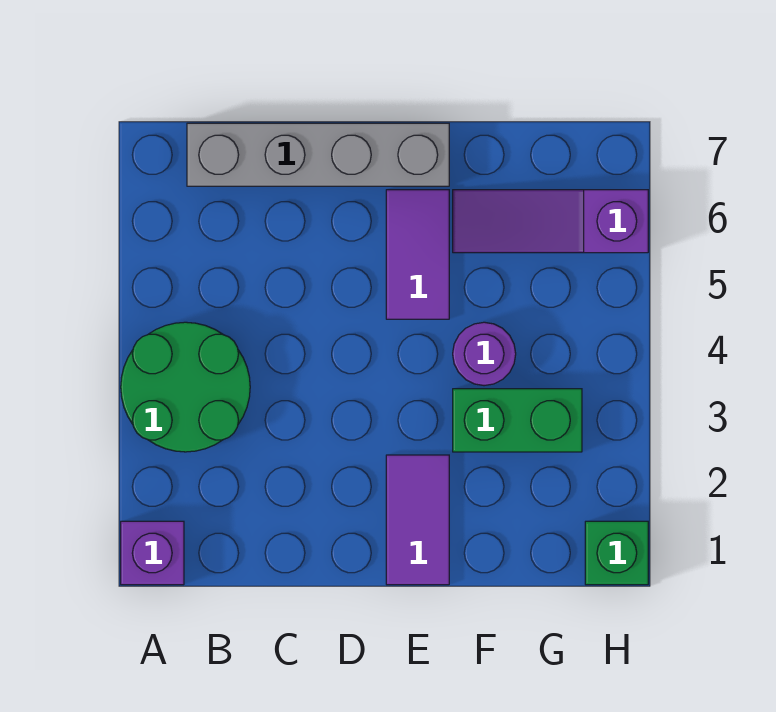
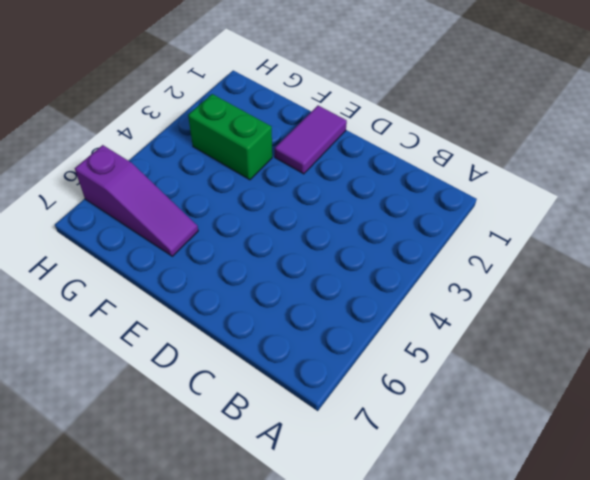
none -> purple brick A1 level 1
none -> green round brick A3:B4 level 1

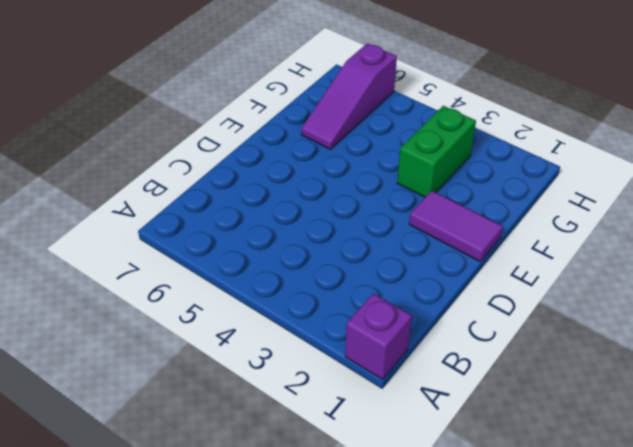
none -> green round brick A3:B4 level 1
none -> grey brick B7:E7 level 1

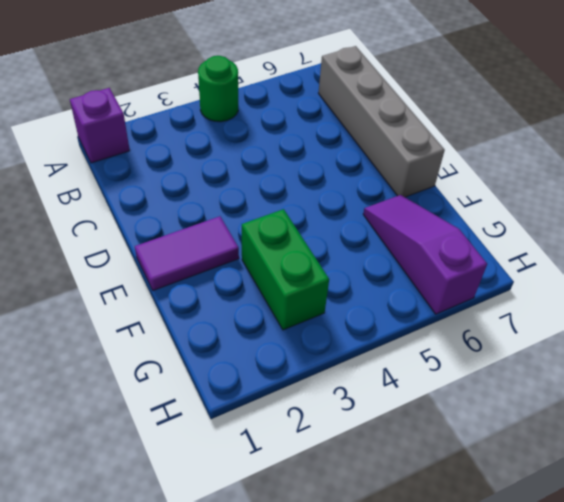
green round brick A4 level 1 -> green round brick A3:B4 level 1
none -> purple tile E5:E6 level 1
none -> purple round brick F4 level 1

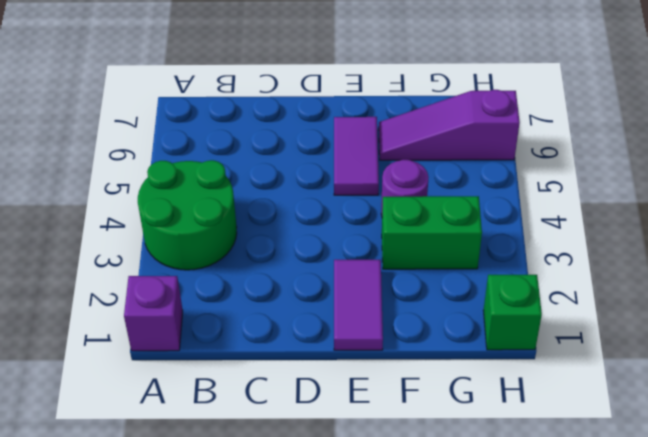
none -> grey brick B7:E7 level 1

